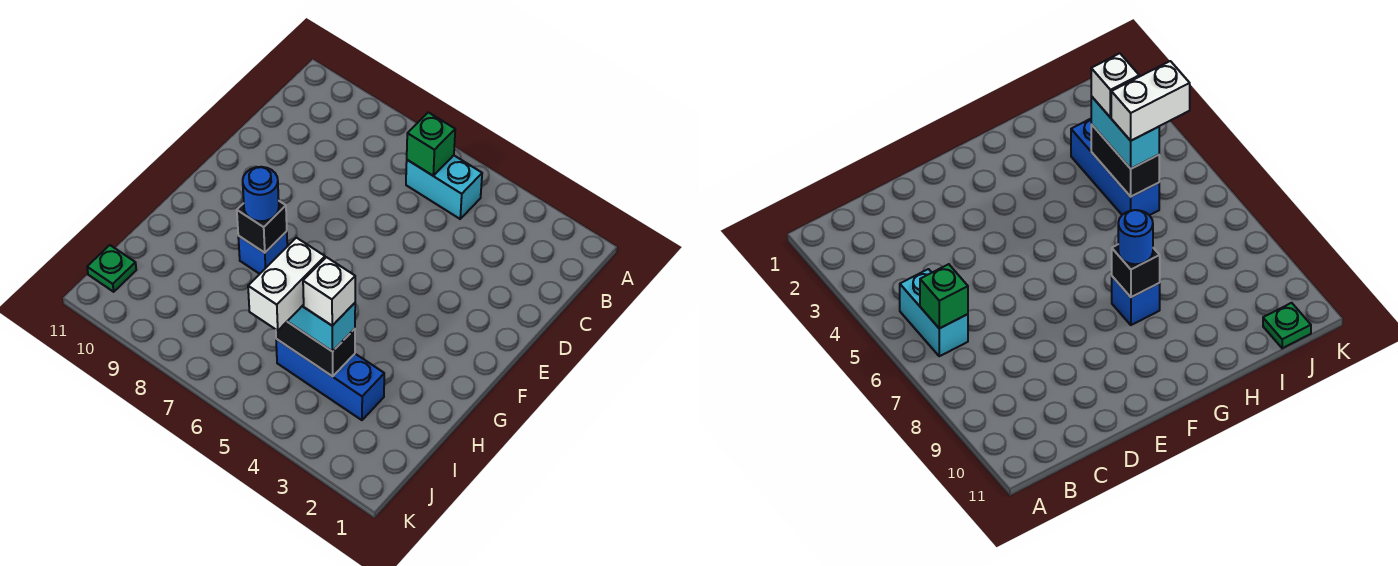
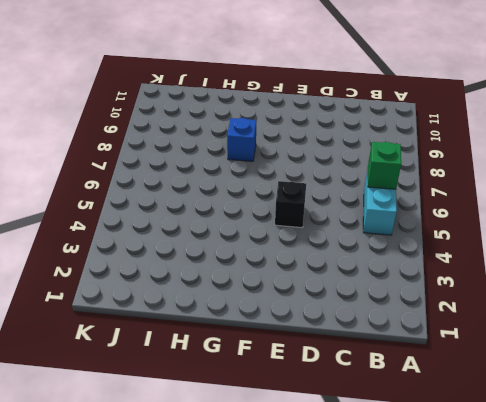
black brick E5 level 1 -> black brick G8 level 2
none -> blue brick I3:I5 level 1
none -> green plate J11 level 1

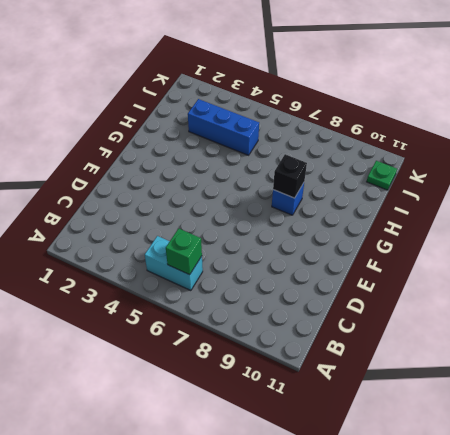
none -> black brick I4:I5 level 2
none -> blue round brick G8 level 3

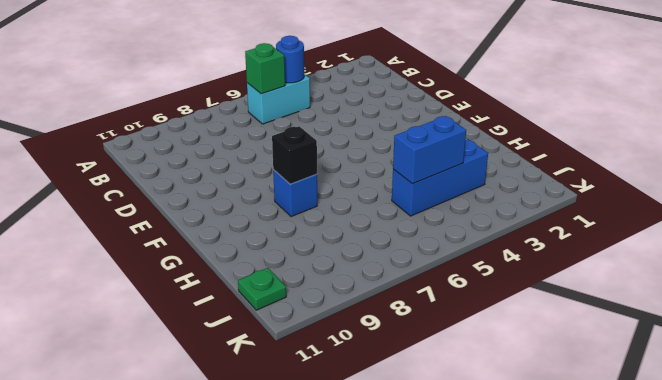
blue round brick B5 level 2 -> blue round brick G8 level 3
blue brick I4:I5 level 2 -> black brick I4:I5 level 2
none -> cyan brick I4:I5 level 3
none -> white brick I4 level 4

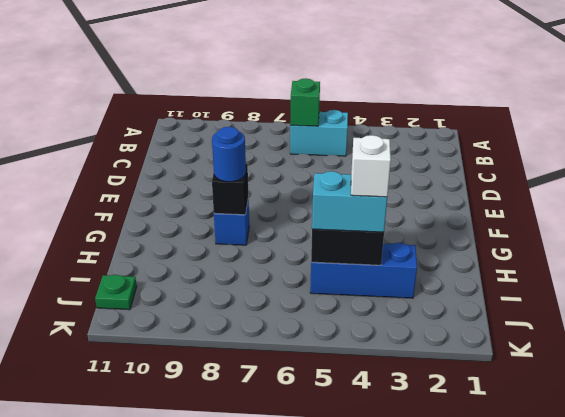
none -> white brick I5:J5 level 4

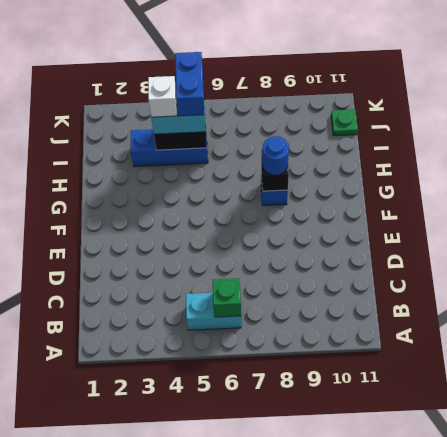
blue brick I5:J5 level 4 -> white brick I5:J5 level 4

